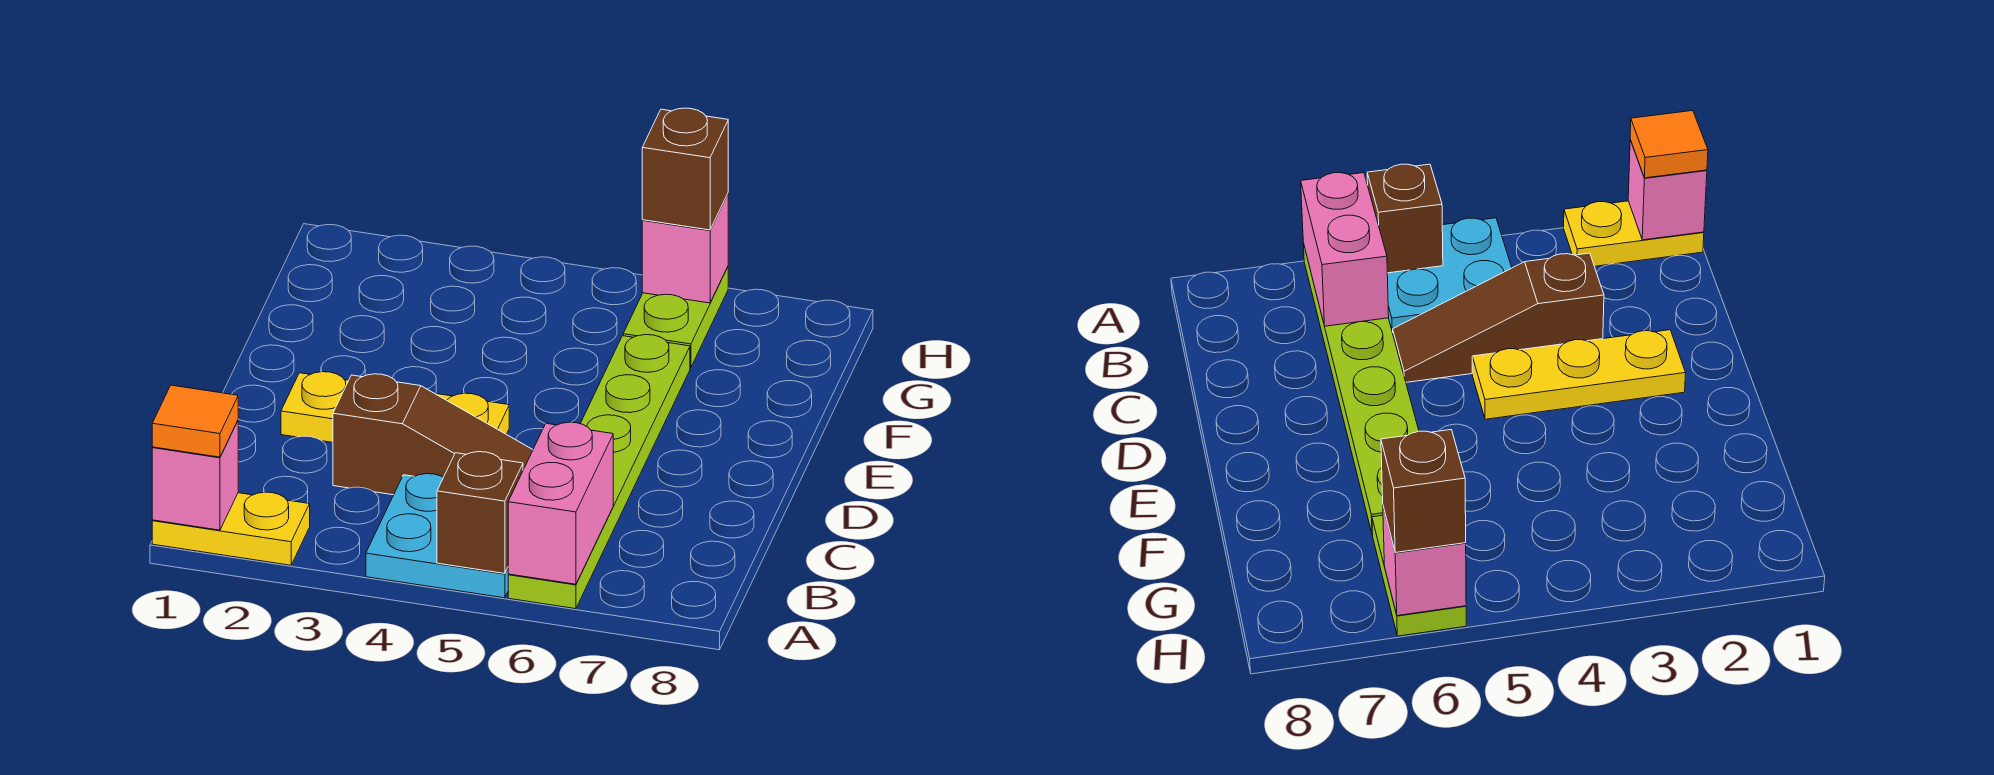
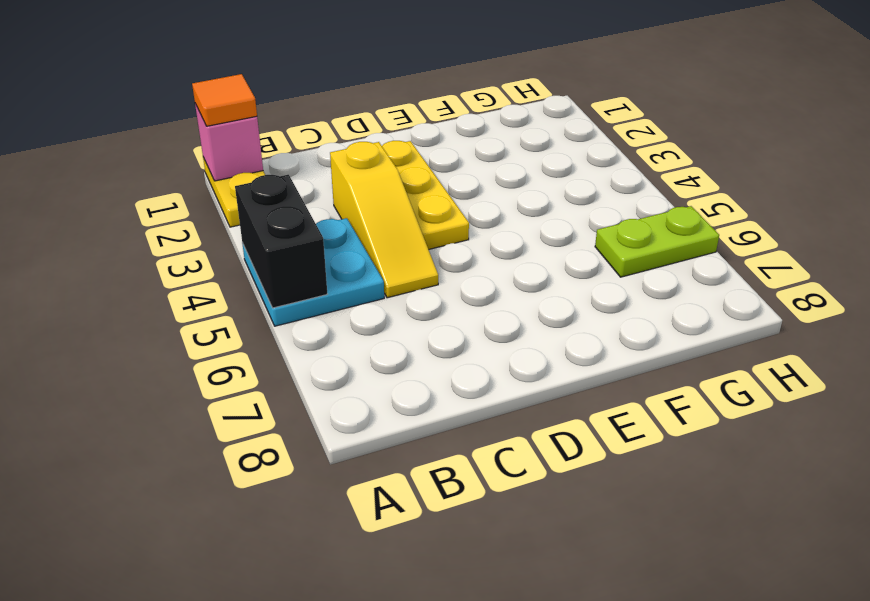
black brick A4:A5 level 2 -> brown brick A5 level 2
yellow slope C3:C5 level 1 top 3 -> brown slope C3:C5 level 1 top 3
none -> lime plate A6:F6 level 1
none -> pink brick A6:B6 level 2
none -> pink brick H6 level 2

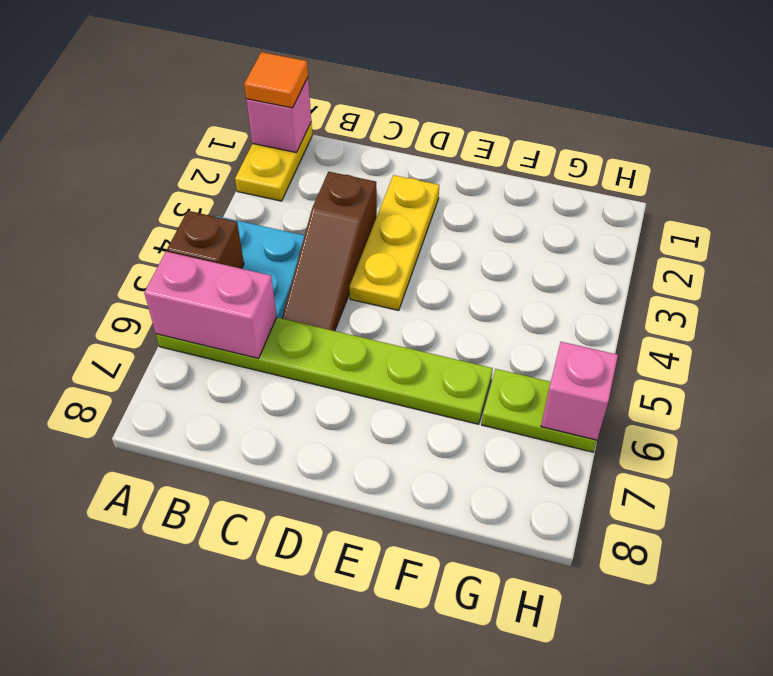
none -> brown brick H6 level 3

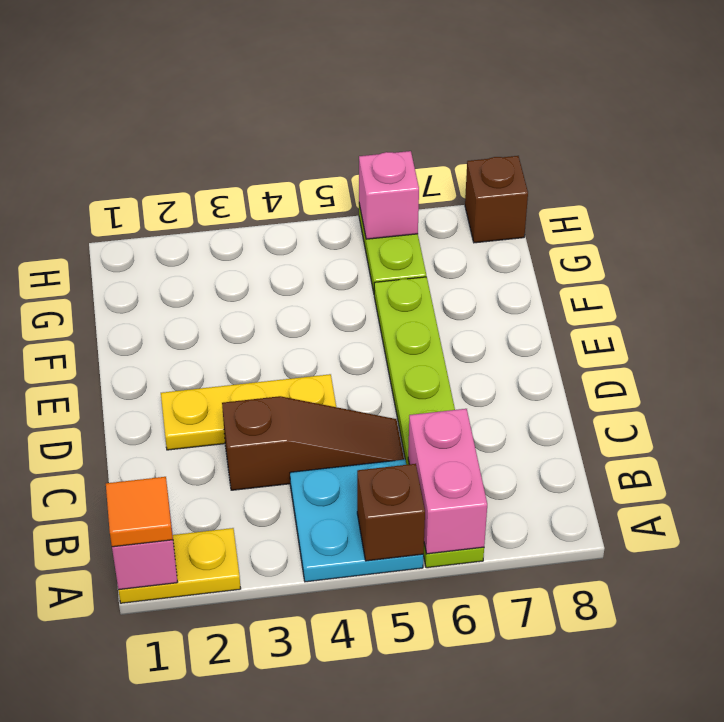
brown brick H8 level 1 -> brown brick H6 level 3

